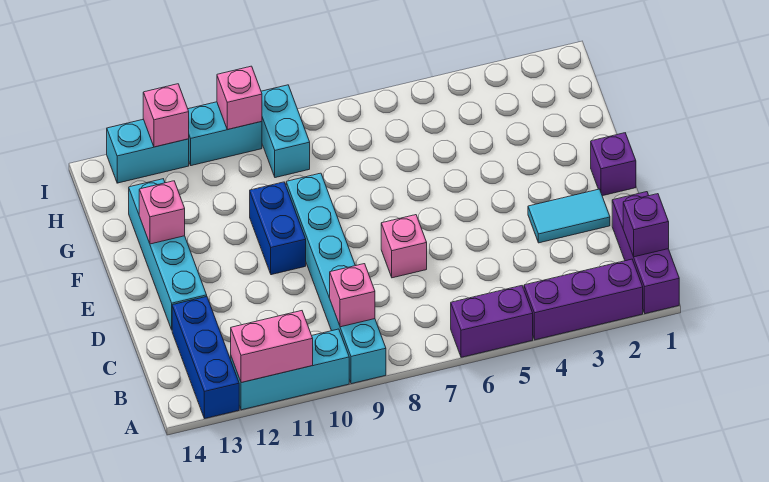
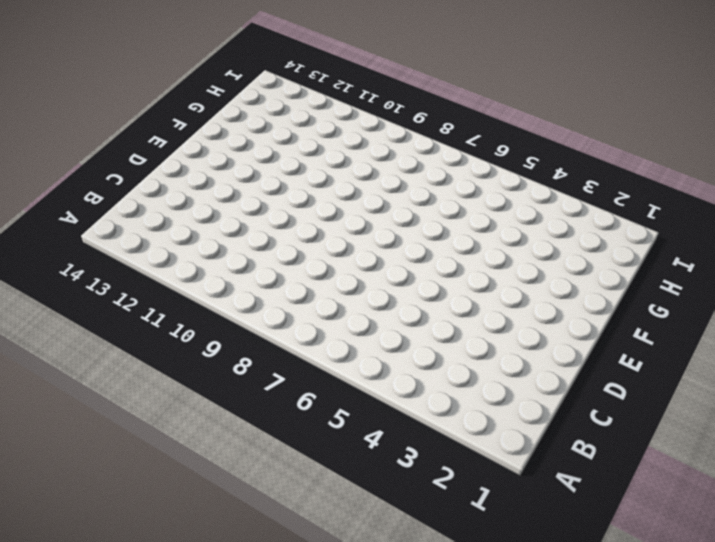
none -> purple brick A1:C1 level 1
none -> purple brick A2:A4 level 1
none -> purple brick A5:A6 level 1

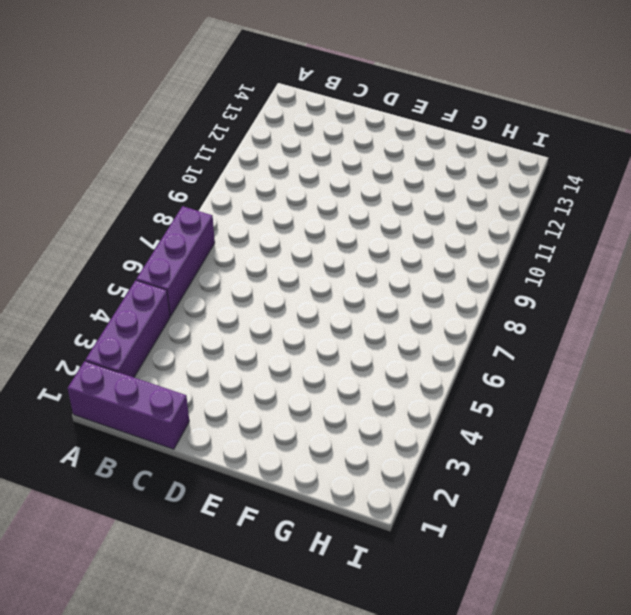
purple brick A5:A7 level 1 -> purple brick A5:A6 level 1
none -> cyan brick A9:F9 level 1
none -> cyan brick A10:A12 level 1
none -> blue brick A13:C13 level 1

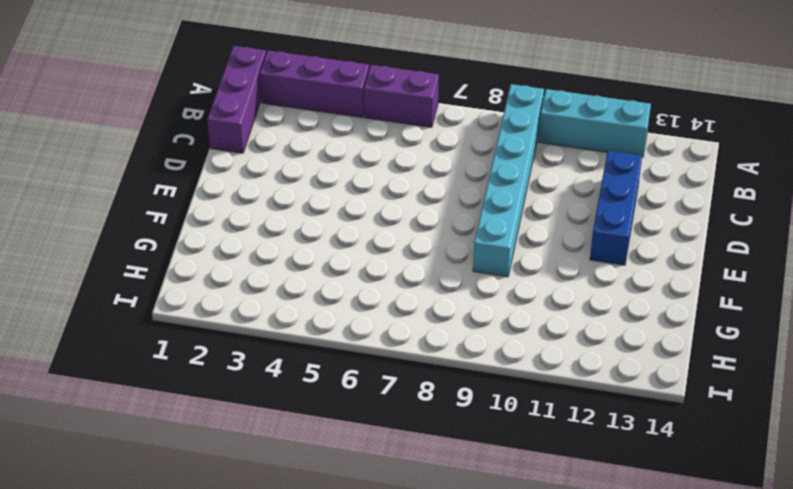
blue brick C12:E12 level 1 -> blue brick A13:C13 level 1
none -> cyan tile D2:D3 level 1
none -> pink brick D7 level 1
none -> cyan brick D13:G13 level 1

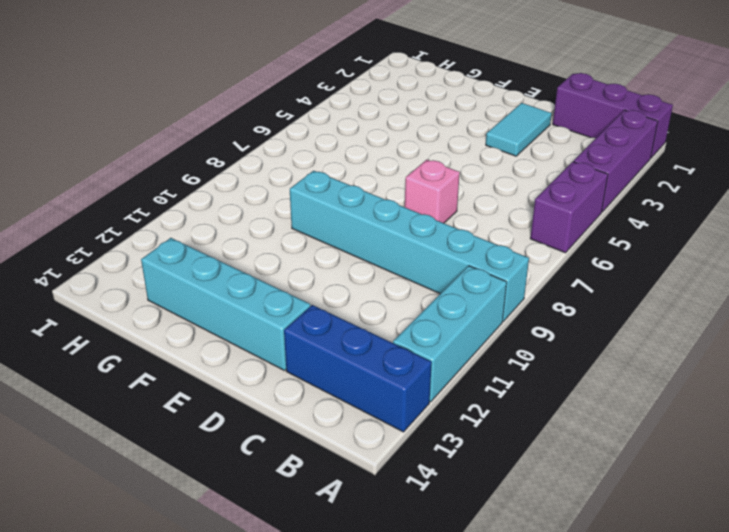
none -> purple brick E1 level 1
none -> blue brick E10:F10 level 1
none -> cyan brick H9:I9 level 1

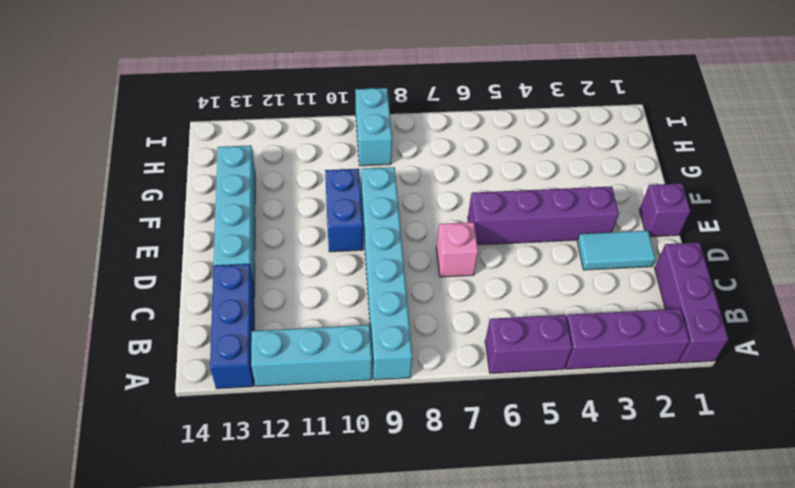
purple brick E3:E6 level 1 -> none
none -> cyan brick I10:I11 level 1
none -> cyan brick I12:I13 level 1
none -> pink brick A11:A12 level 2

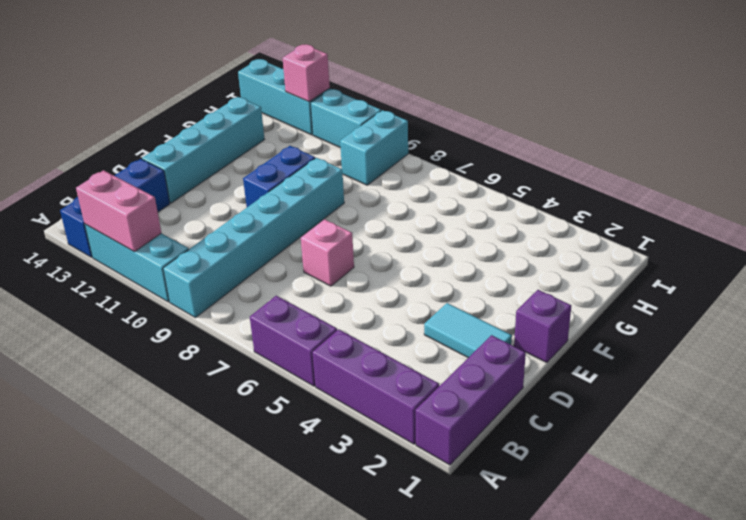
cyan brick I12:I14 level 1 -> cyan brick I12:I13 level 1
none -> purple brick B1 level 2
none -> pink brick B9 level 2
none -> pink brick F13 level 2

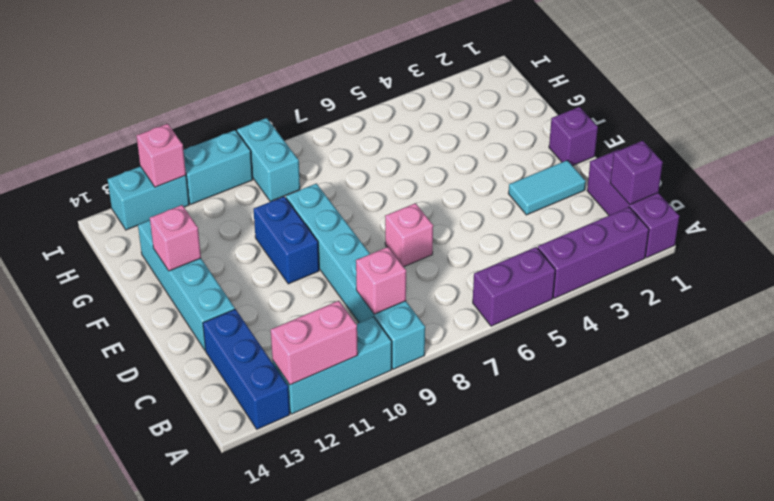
none -> pink brick I10 level 2

